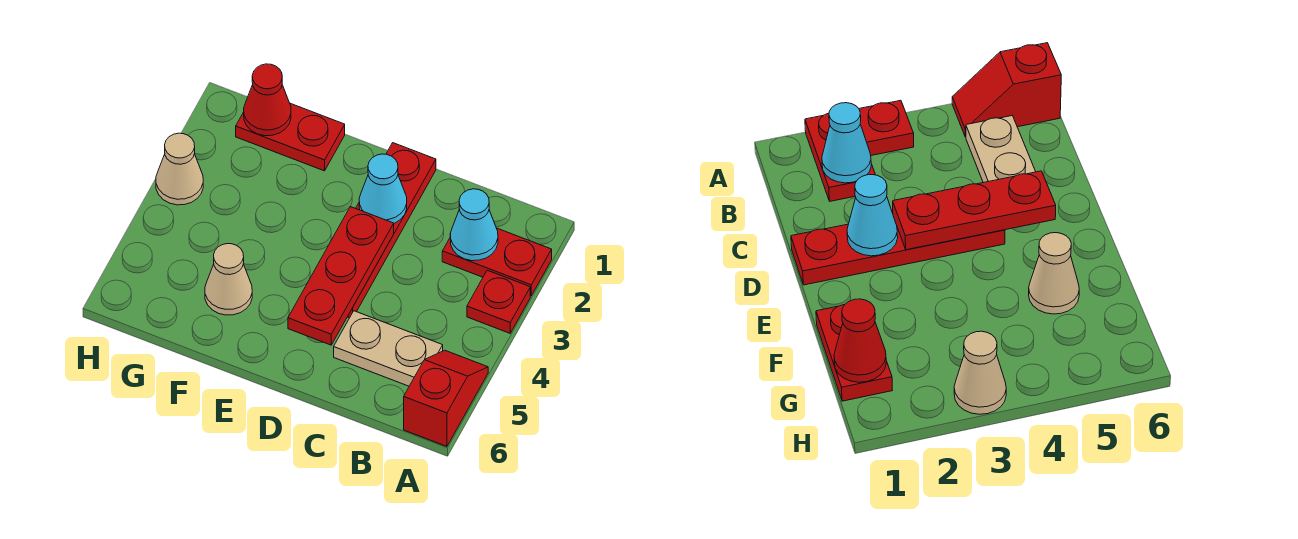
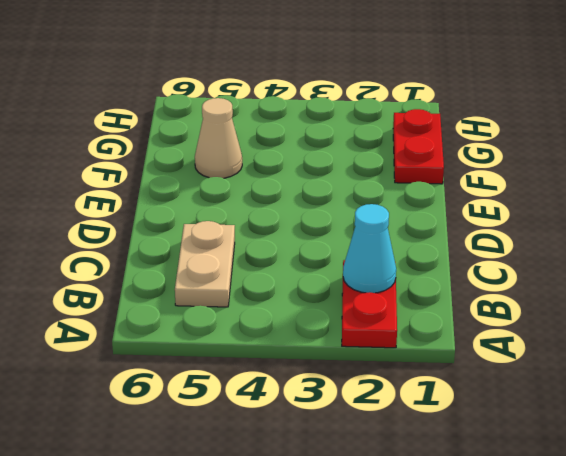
none -> red plate A3 level 1
none -> red slope A5:A6 level 1 top 6
none -> red plate D1:D4 level 1

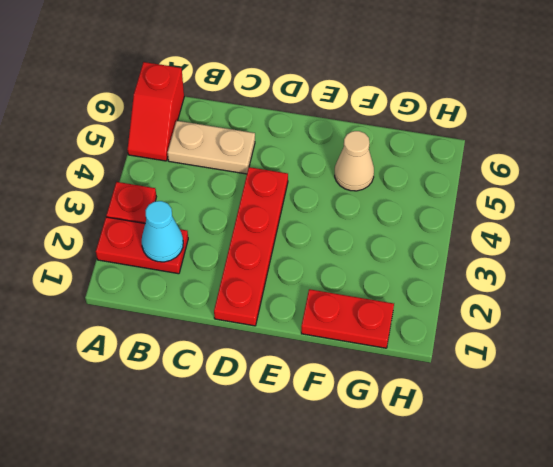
none -> tan cone H3 level 1
none -> cyan cone D2 level 2
none -> red plate D3:D5 level 2

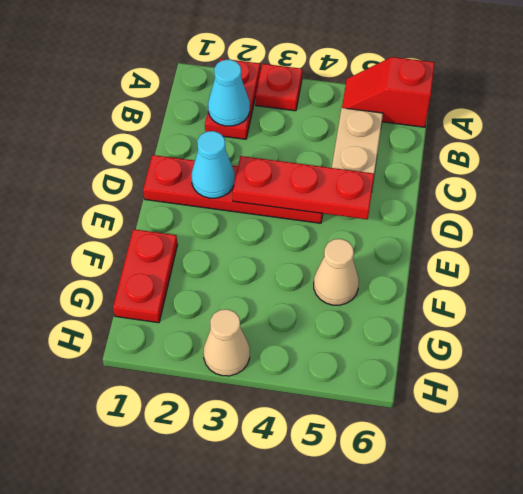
none -> red cone G1 level 2

